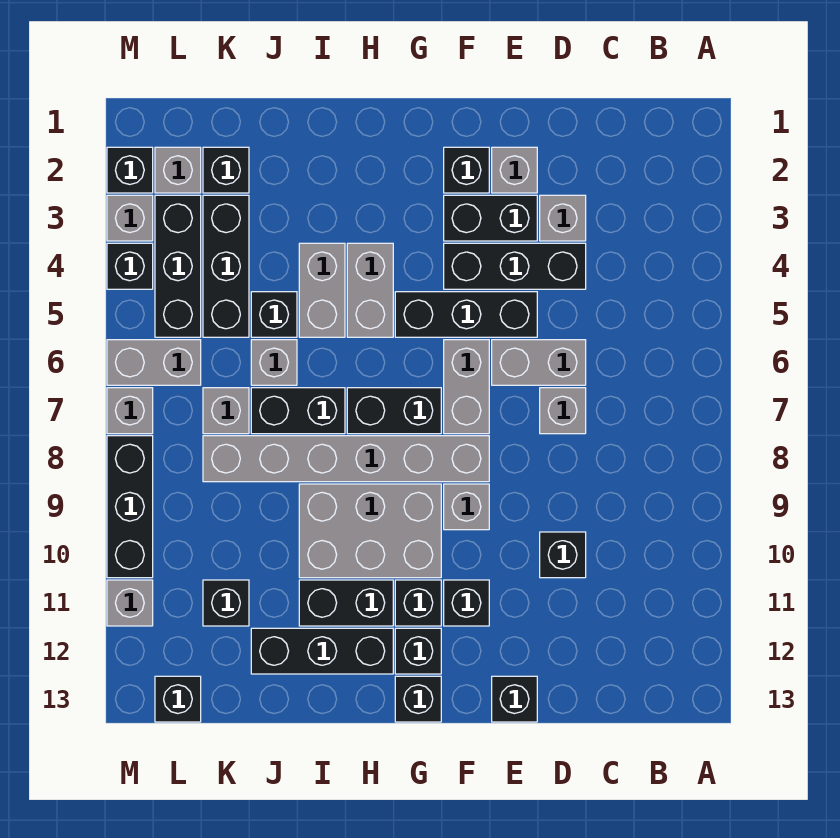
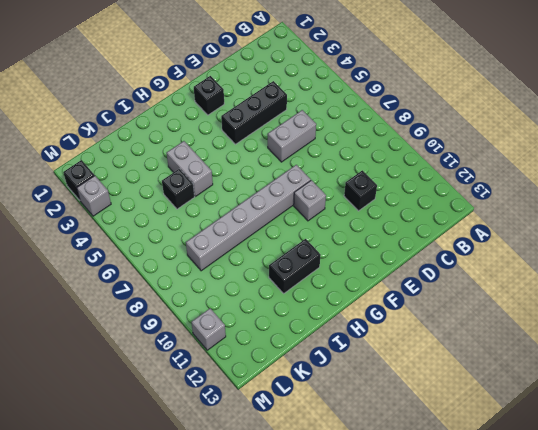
none -> grey brick D3 level 1
none -> grey brick D7 level 1
none -> grey brick E2 level 1
none -> black brick E3:F3 level 1

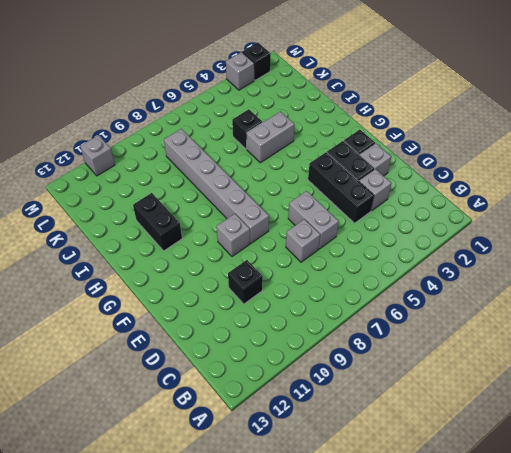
none -> black brick E5:G5 level 1
none -> black brick E13 level 1
none -> grey brick F6:F7 level 1
none -> black brick F11 level 1

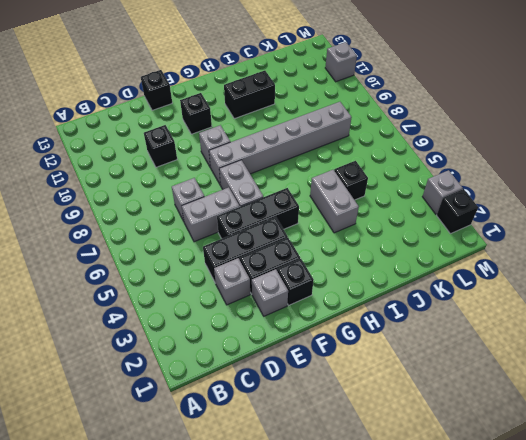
none -> black brick G7:H7 level 1
none -> grey brick G9:I10 level 1
none -> black brick G11 level 1
none -> black brick G12 level 1

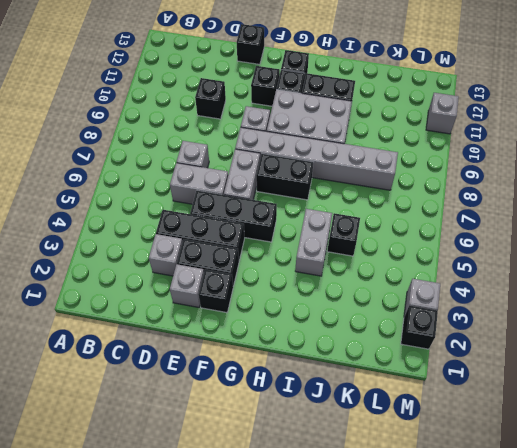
none -> black brick G13 level 1
none -> grey brick H4:H5 level 1
none -> black brick H12:J12 level 1
none -> black brick I7:J7 level 1

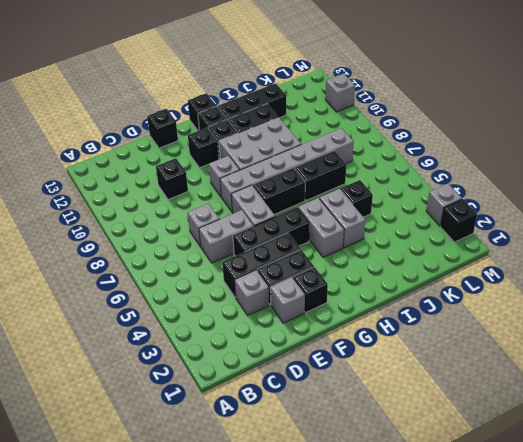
none -> grey brick J6 level 1
none -> black brick K2 level 1
none -> black brick K3:K5 level 1
none -> grey brick K7 level 1

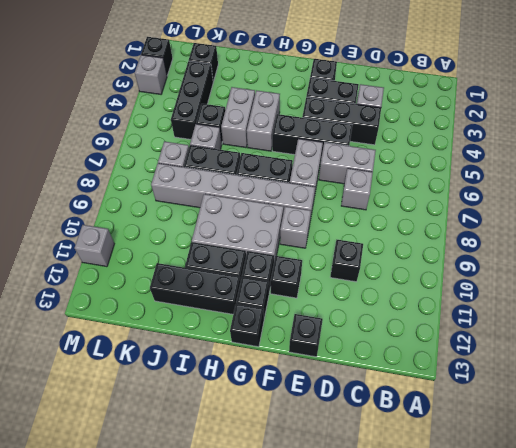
none -> grey brick E2 level 1
none -> black brick K11 level 1
none -> grey brick L2 level 1
none -> black brick L3:L5 level 1

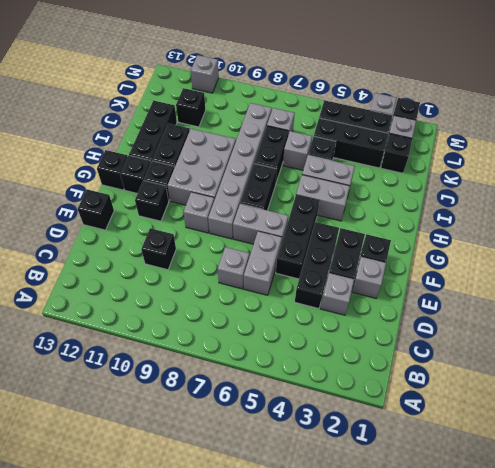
none -> grey brick L6:M6 level 1
none -> black brick L13 level 1
none -> black brick M4 level 1
none -> grey brick M7 level 1

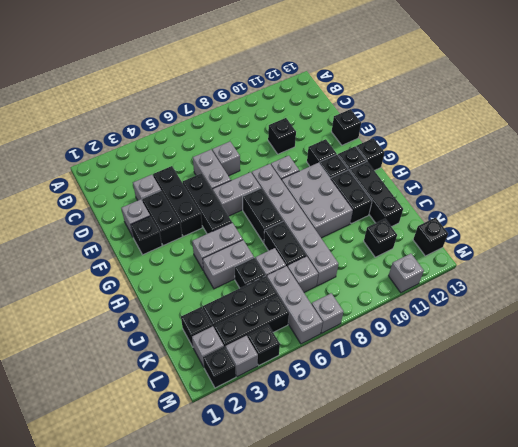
grey brick K6:M6 level 1 -> grey brick L6:M6 level 1
none -> black brick M8:M10 level 1

